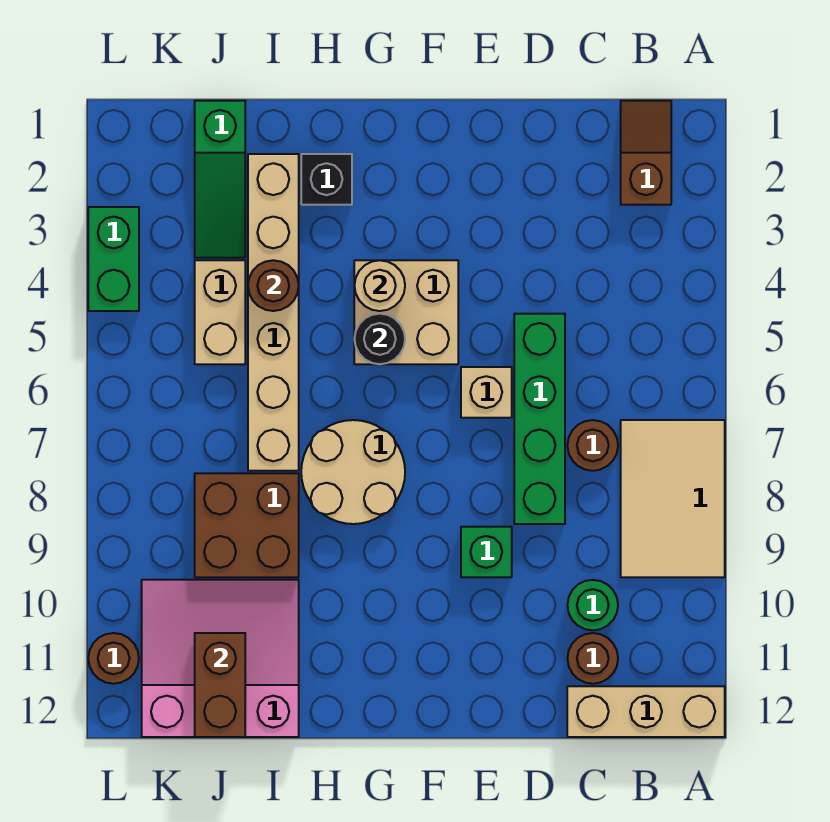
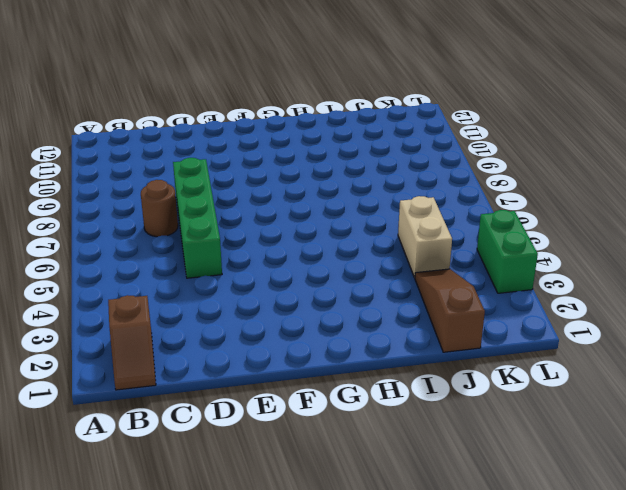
brown slope J1:J3 level 1 top 1 -> green slope J1:J3 level 1 top 1
none -> tan tile A7:B9 level 1
none -> tan brick A12:C12 level 1
none -> green round brick C10 level 1

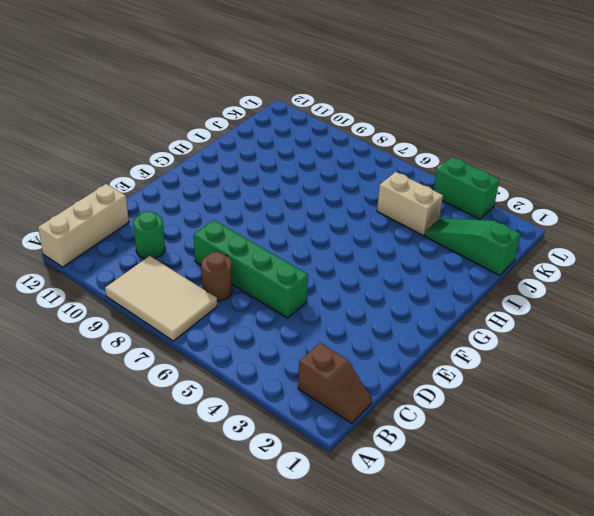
none -> brown round brick C11 level 1
none -> tan brick E6 level 1
none -> green brick E9 level 1

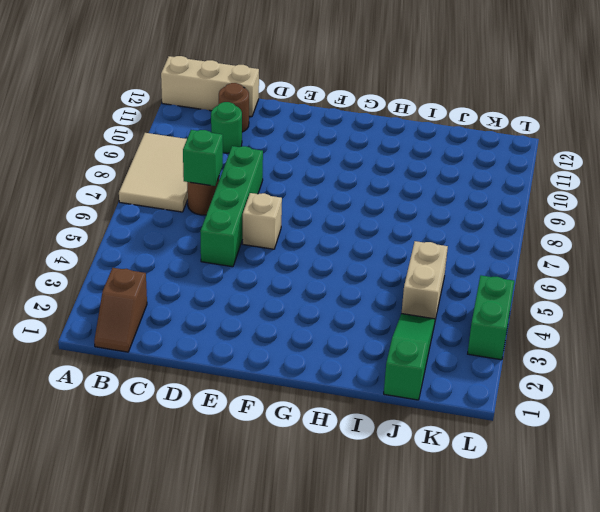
green brick C7 level 2 -> green brick E9 level 1
none -> tan brick F4:G5 level 1
none -> tan round brick G7:H8 level 1
none -> black brick H2 level 1

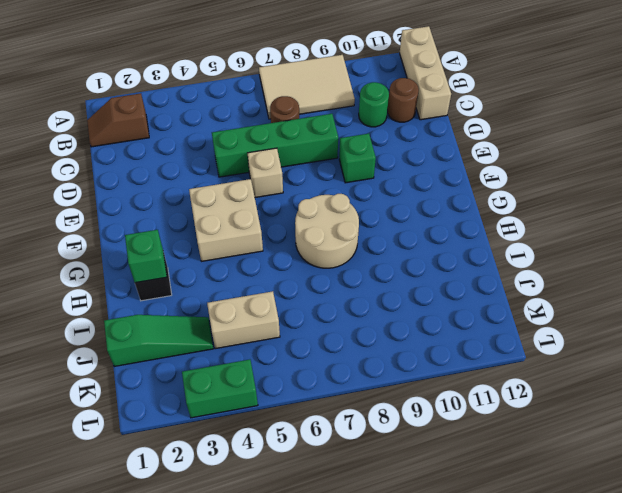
green brick H2 level 2 -> none
none -> tan brick I2:I7 level 1
none -> brown brick I8:J9 level 1
none -> pink slope I10:K12 level 1 top 12

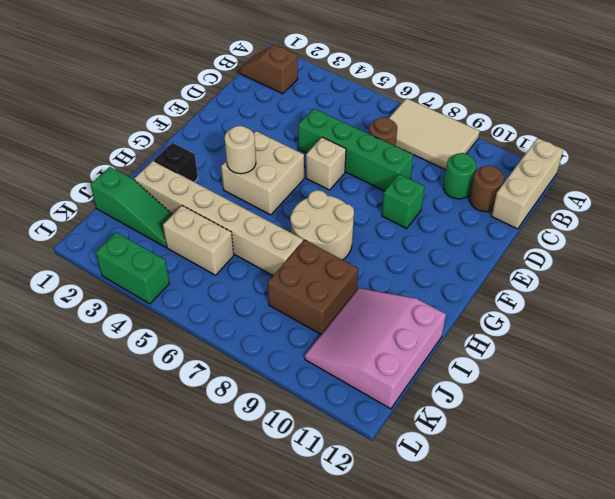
none -> brown round brick L11 level 1
none -> black round brick G5 level 2
none -> brown round brick I4 level 2

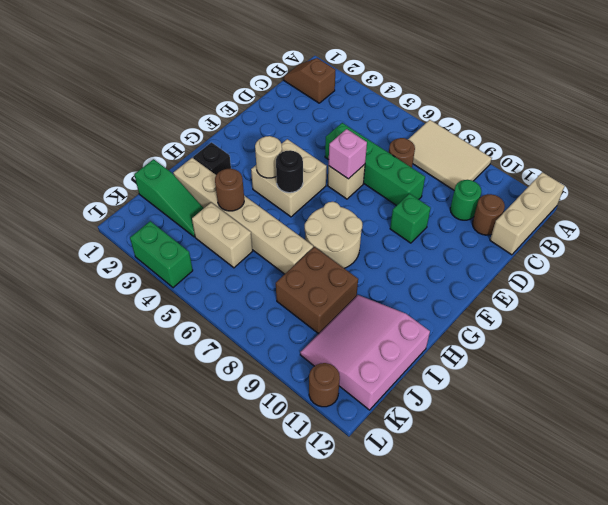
pink brick E6 level 2 -> none
none -> brown brick J11:J12 level 2

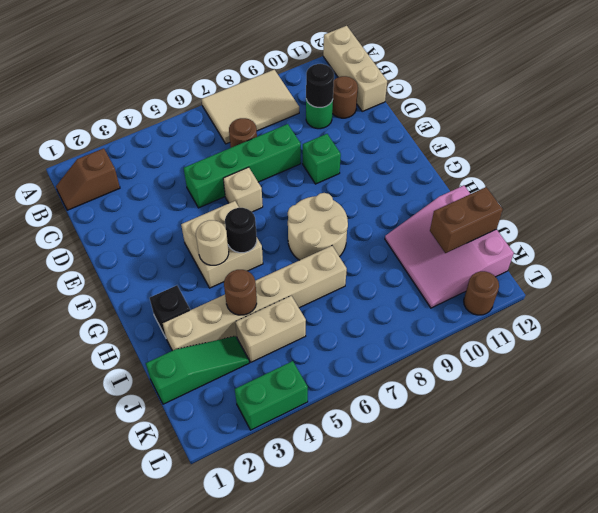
black round brick C10 level 2 -> none
none -> brown brick I8:J9 level 1

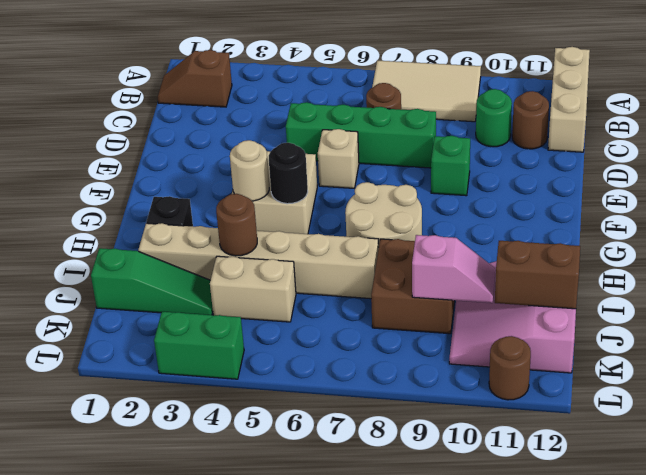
pink slope J9:J10 level 2 top 9 -> none

